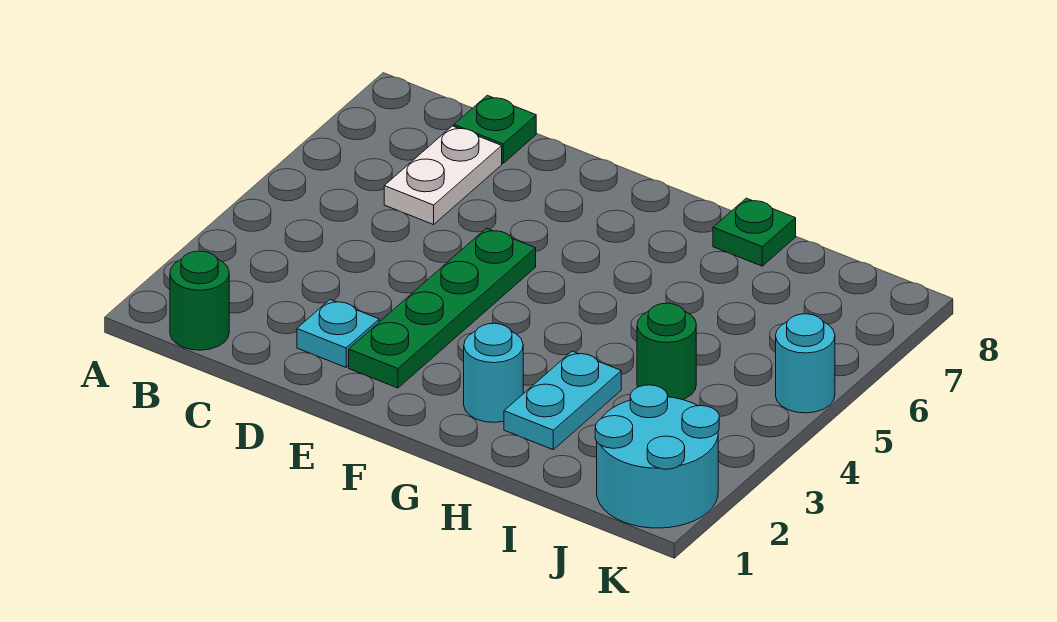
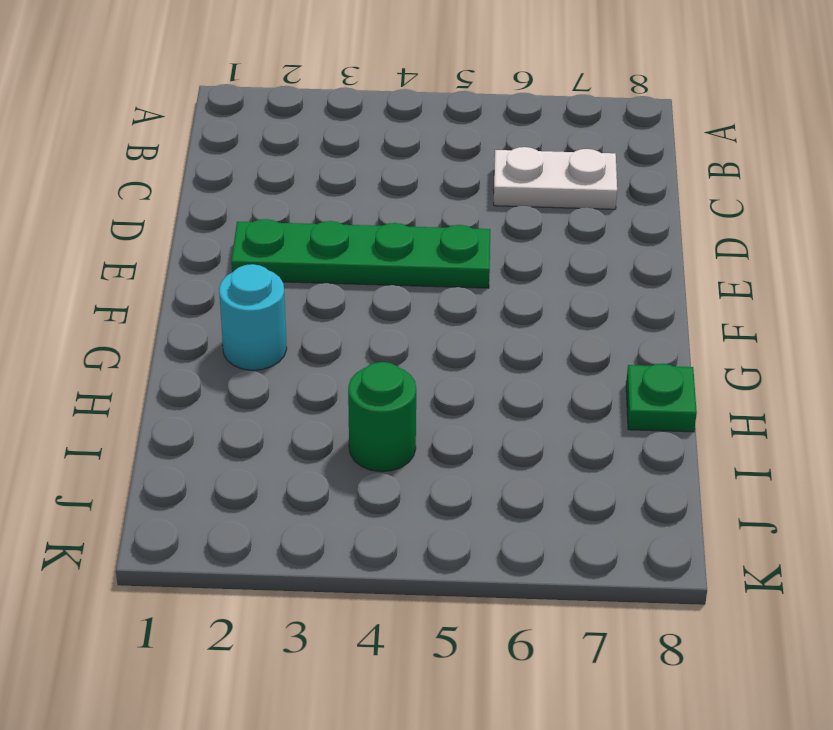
none -> green round brick B1 level 1
none -> green plate C8 level 1

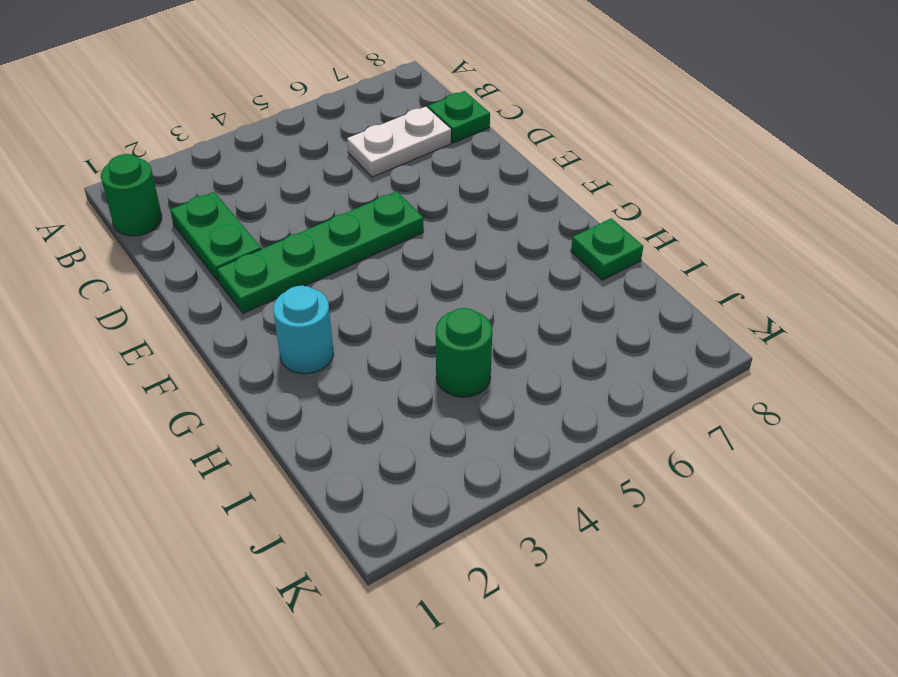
green plate C2:D2 level 1 -> cyan plate D2 level 1
none -> cyan plate H2:H3 level 1
none -> cyan round brick J1:K2 level 1

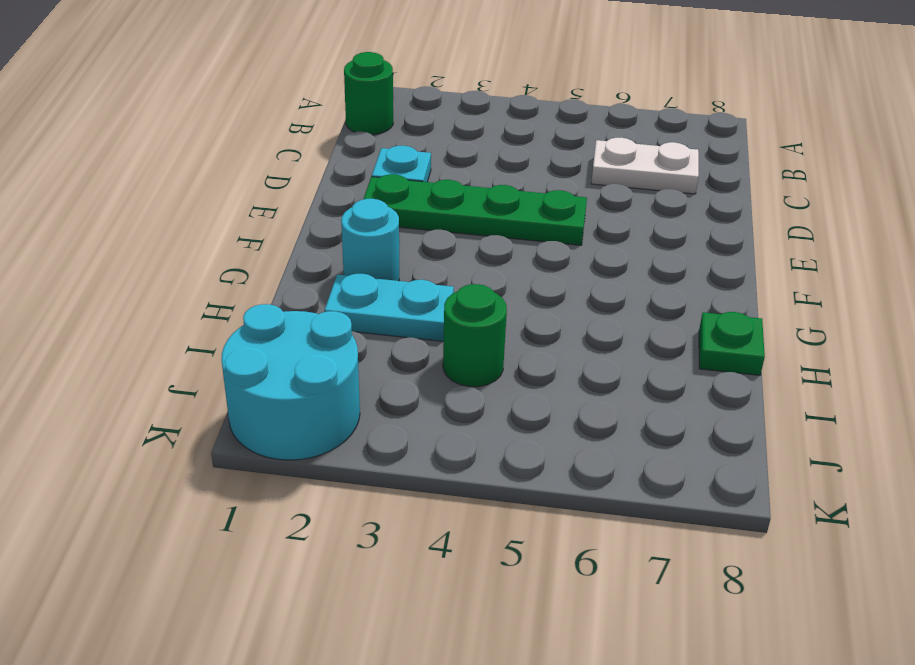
none -> green plate C8 level 1
none -> cyan round brick K5 level 1

